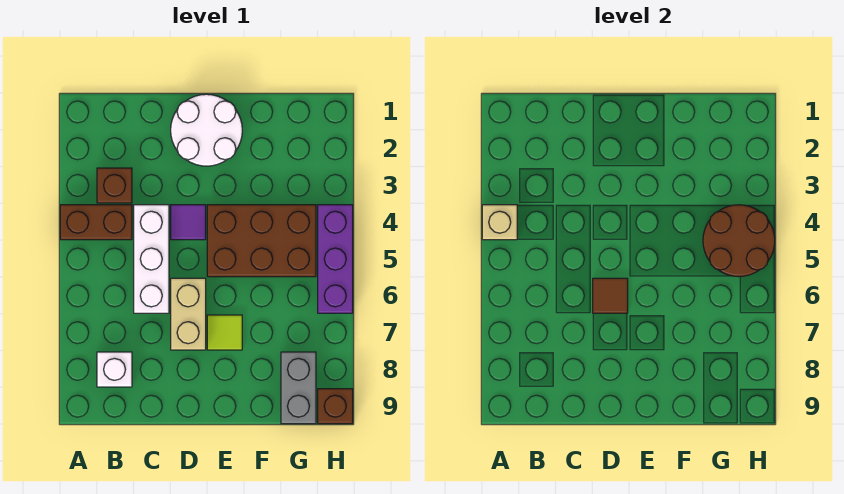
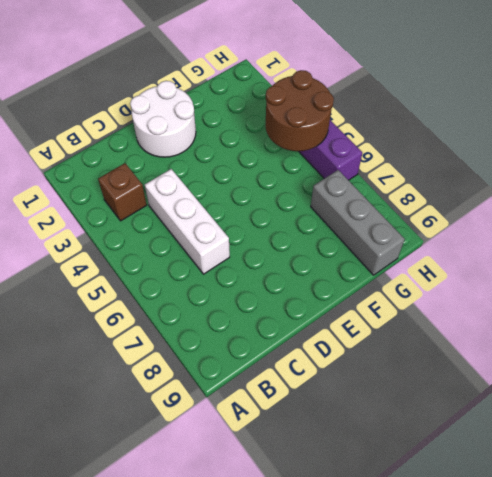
grey brick G7:G9 level 1 -> grey brick G8:G9 level 1
none -> brown brick A4:B4 level 1
none -> white brick B8 level 1
none -> purple tile D4 level 1

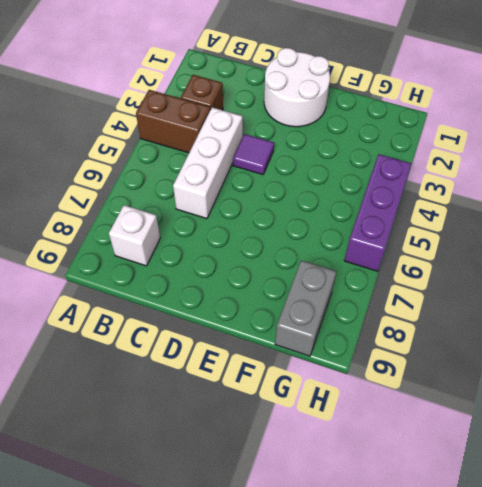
none -> tan brick D6:D7 level 1
none -> brown brick E4:G5 level 1
none -> lime tile E7 level 1

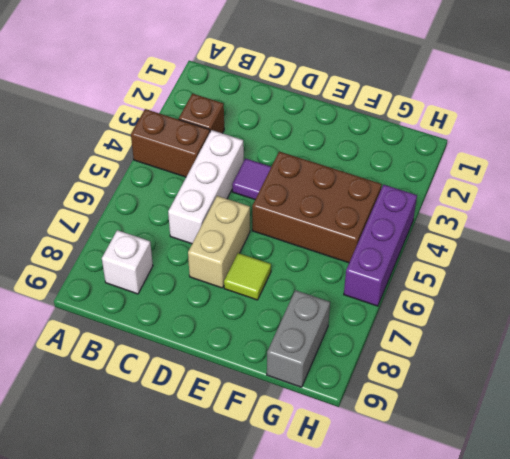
none -> white round brick D1:E2 level 1
none -> brown brick H9 level 1
none -> tan brick A4 level 2

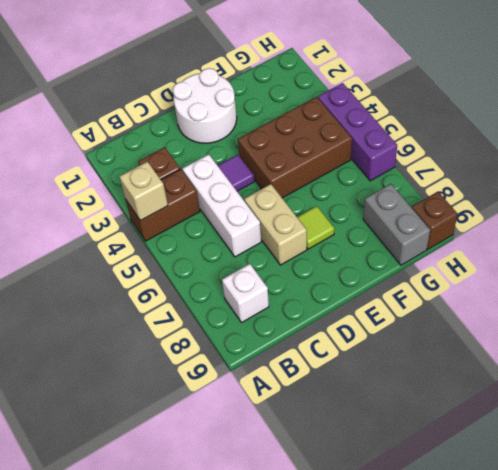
none -> brown tile D6 level 2
none -> brown round brick G4:H5 level 2

